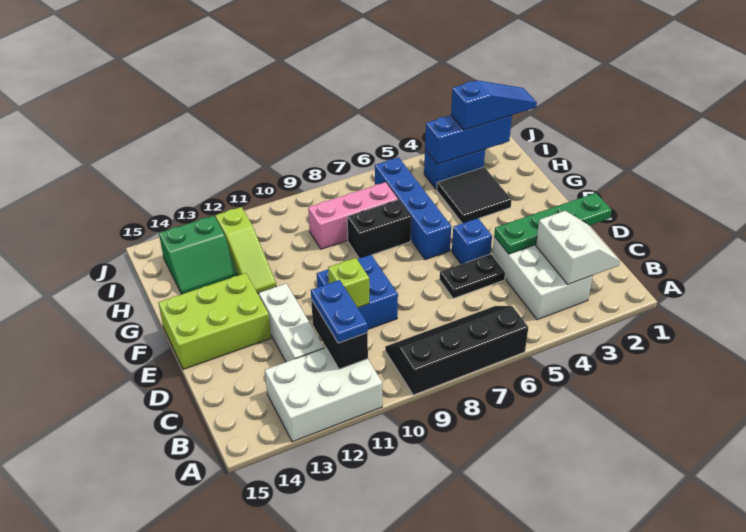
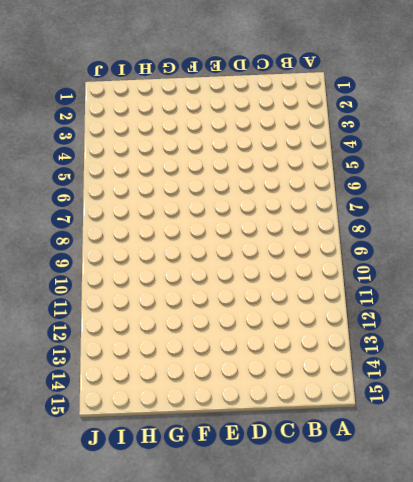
none -> black slope A6:B9 level 1 top A
none -> white brick A11:B13 level 1
none -> white brick B3:D4 level 1

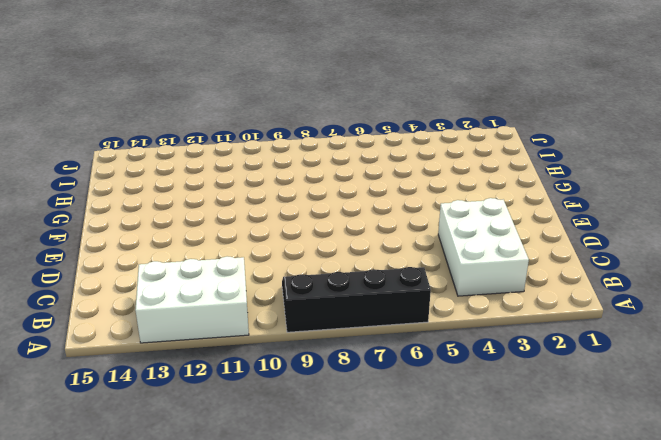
none -> white brick C12:E12 level 1
none -> black plate D5:D6 level 1
none -> blue brick D9:E10 level 1

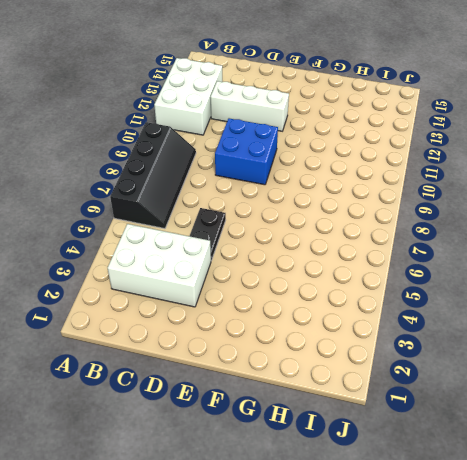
none -> blue brick E5 level 1
none -> lime brick E13:F15 level 1
none -> blue brick F6:I6 level 1

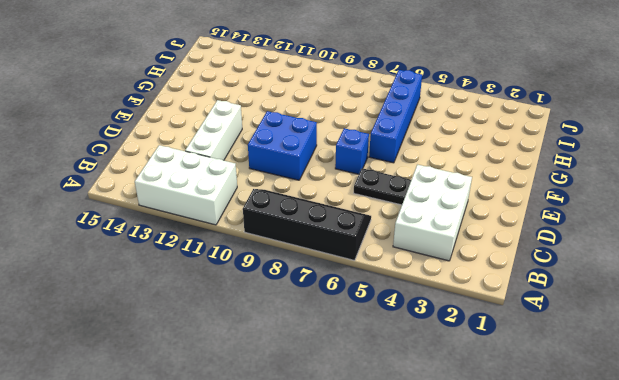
blue brick E7 level 1 -> blue brick E5 level 1
none -> lime brick E13:F15 level 1
none -> black tile G3:H4 level 1
none -> black brick G7:G8 level 1

